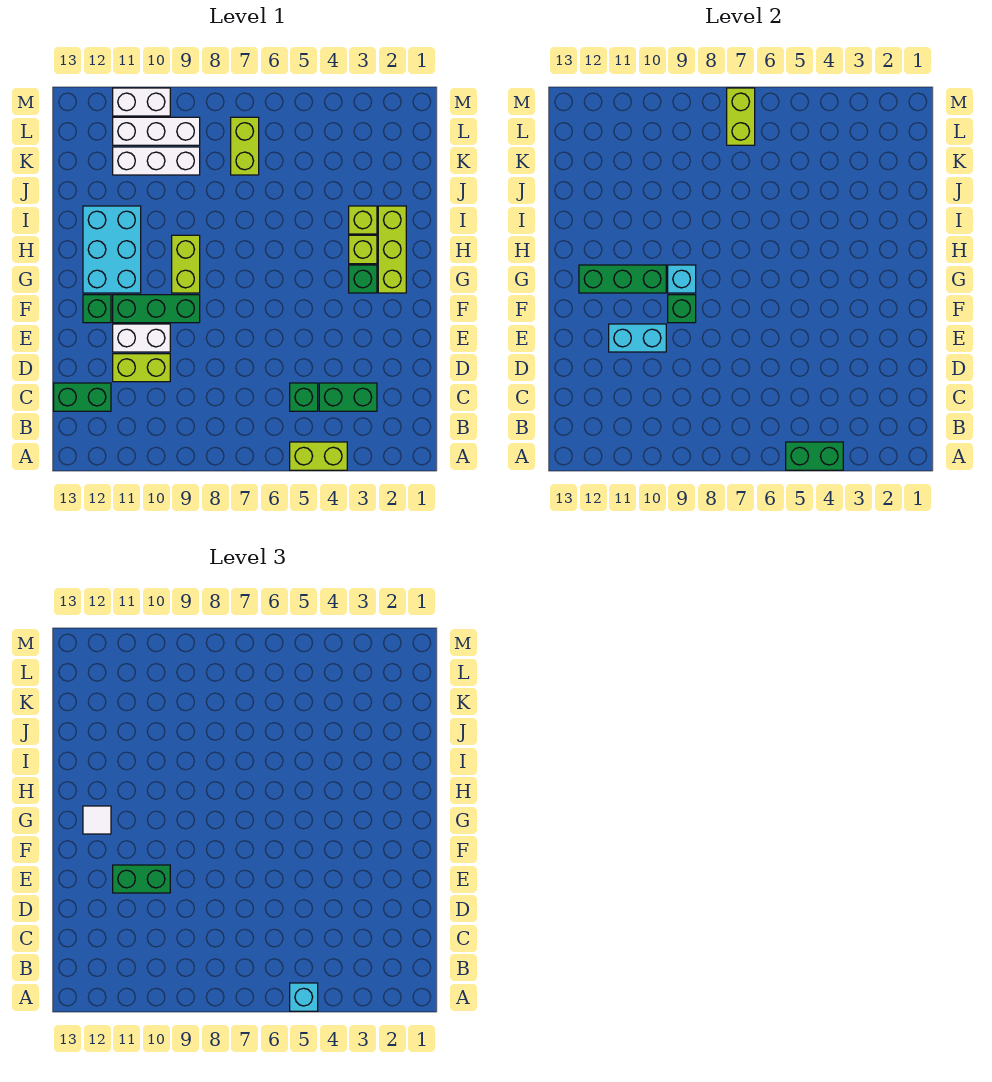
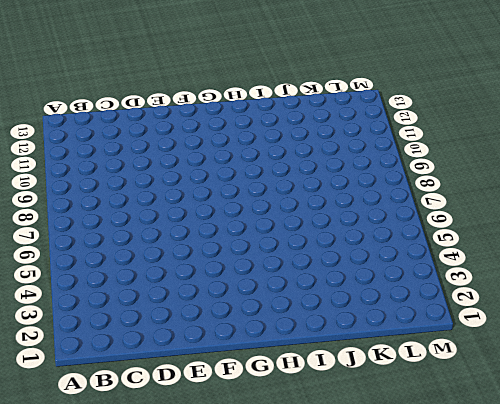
none -> lime brick A4:A5 level 1
none -> green brick C3:C4 level 1
none -> green brick C5 level 1

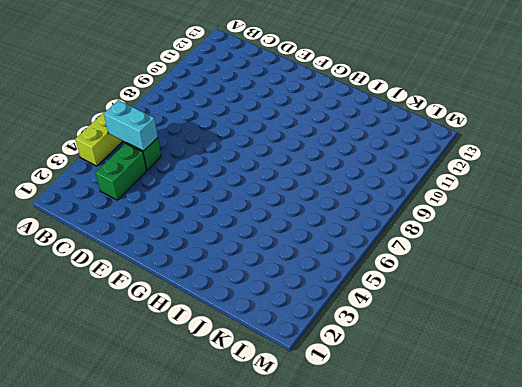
cyan brick B5:C5 level 2 -> cyan brick E10:E11 level 2
none -> green brick C12:C13 level 1
none -> lime brick D10:D11 level 1
none -> white brick E10:E11 level 1

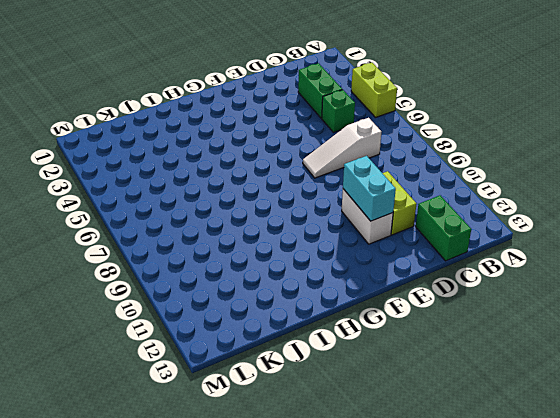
white slope C7:E7 level 1 top C -> none
none -> green brick F9:F11 level 1
none -> green brick F12 level 1
none -> lime brick G2:I2 level 1

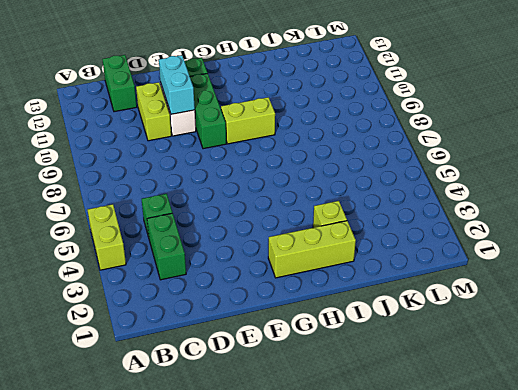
none -> green brick G3 level 1
none -> cyan brick G11:I12 level 1
none -> lime brick H3 level 1

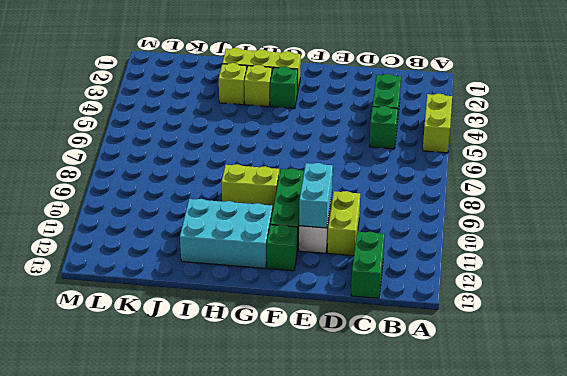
none -> lime brick K7:L7 level 1
none -> white brick K9:K11 level 1
none -> white brick L9:L11 level 1

